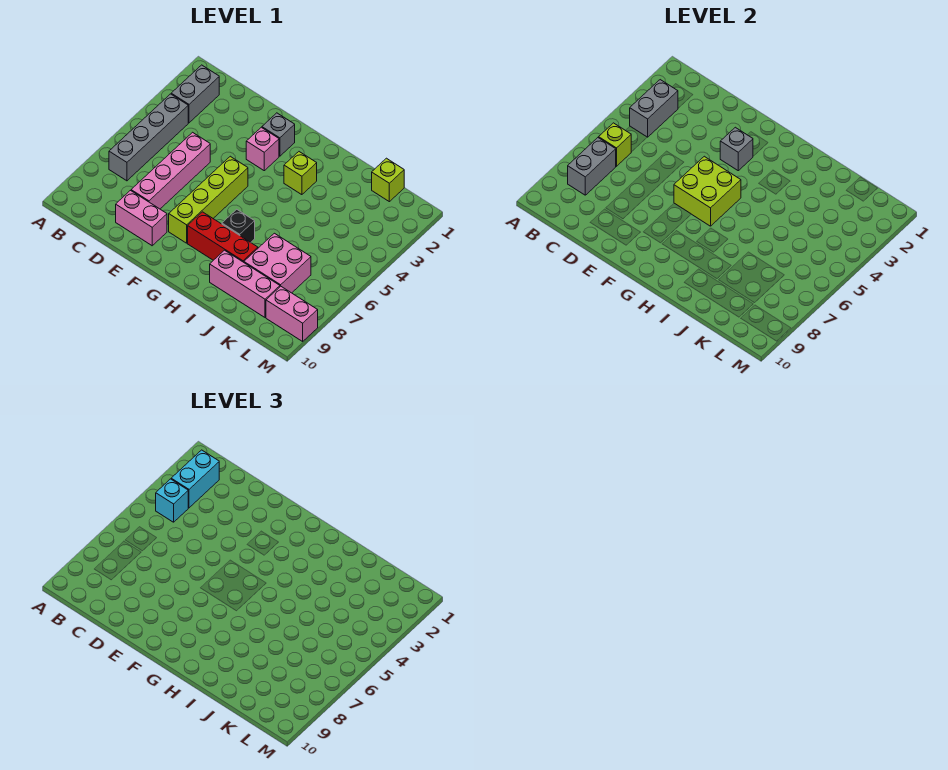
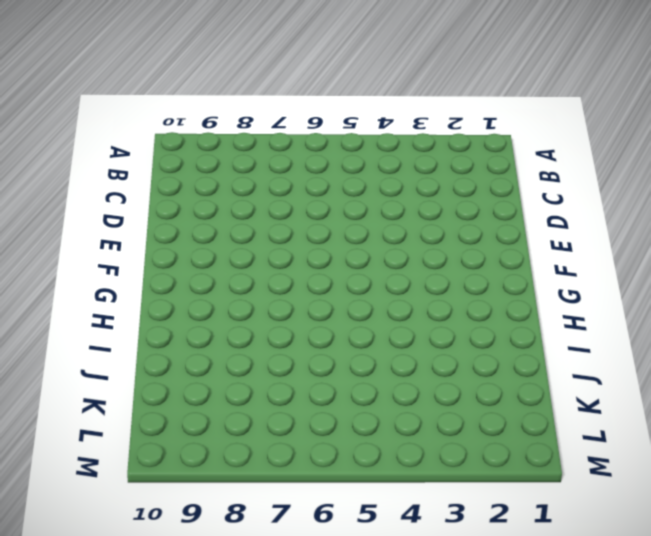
none -> grey brick B2:B3 level 1
none -> grey brick B4:B7 level 1
none -> pink brick D5:D8 level 1

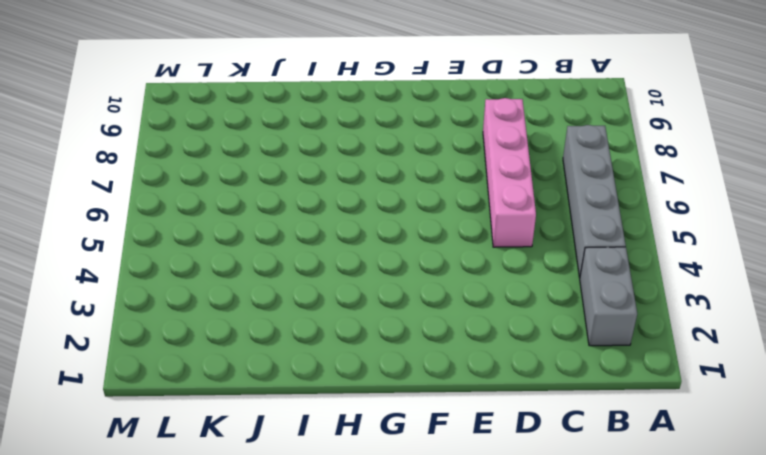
none -> pink brick D9:E9 level 1
none -> grey brick F2 level 1
none -> pink brick F3 level 1

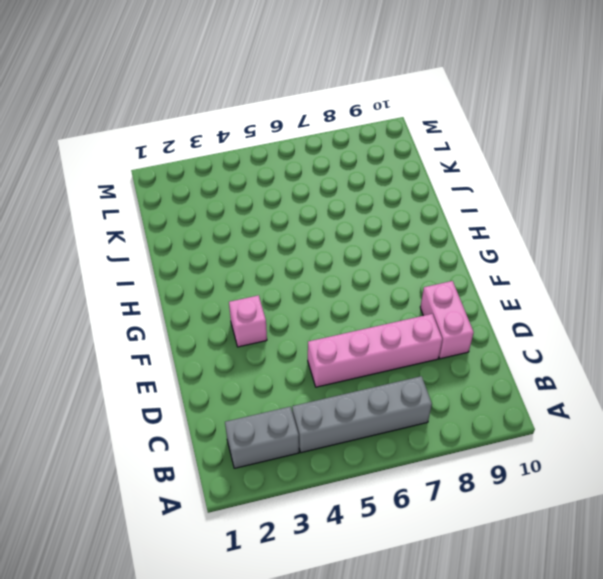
none -> grey brick F2 level 1
none -> lime brick F5:F8 level 1
none -> red brick G8:I8 level 1

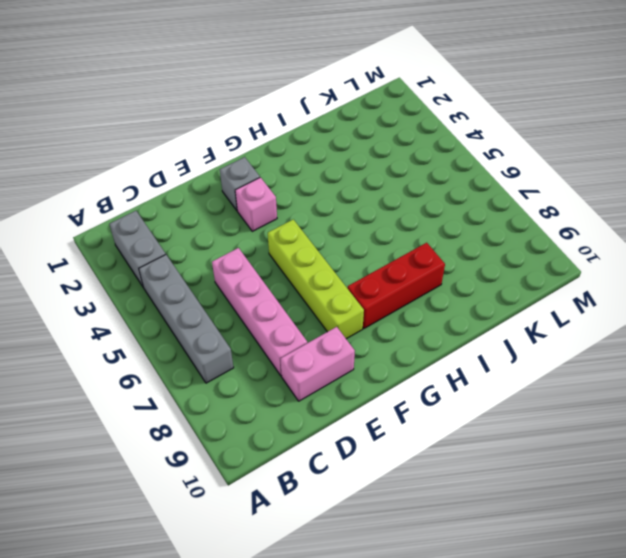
none -> lime brick H3 level 1
none -> black brick H7 level 1
none -> pink brick I9:K9 level 1

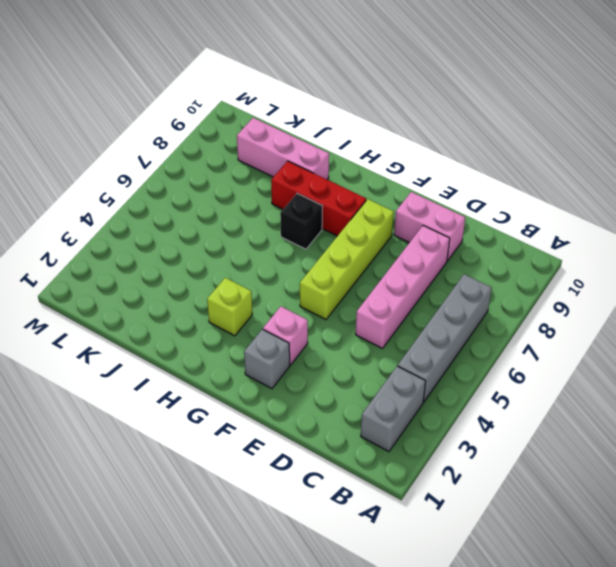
none -> pink brick J7:K8 level 1
none -> lime brick K1 level 1
none -> pink brick L9:M9 level 1

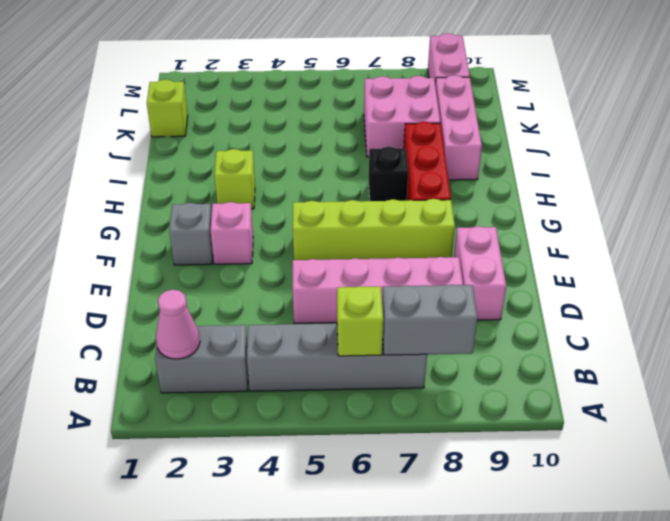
pink cone B2 level 2 -> none
none -> grey brick B3:B4 level 2
none -> grey brick F3 level 2
none -> lime brick F5:G6 level 2

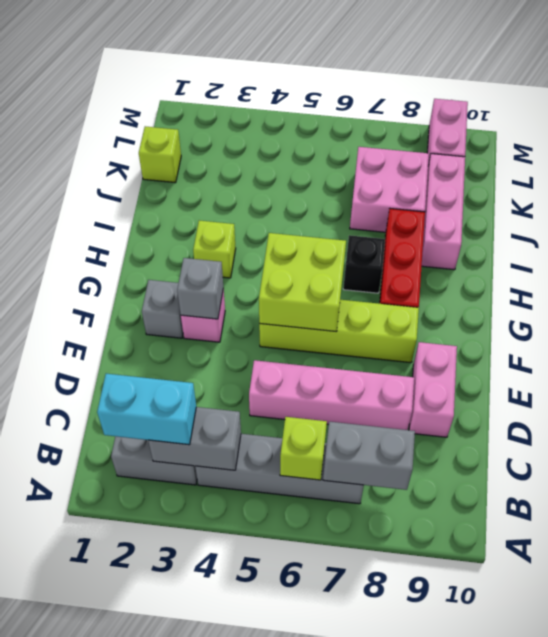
none -> cyan brick B4 level 3

